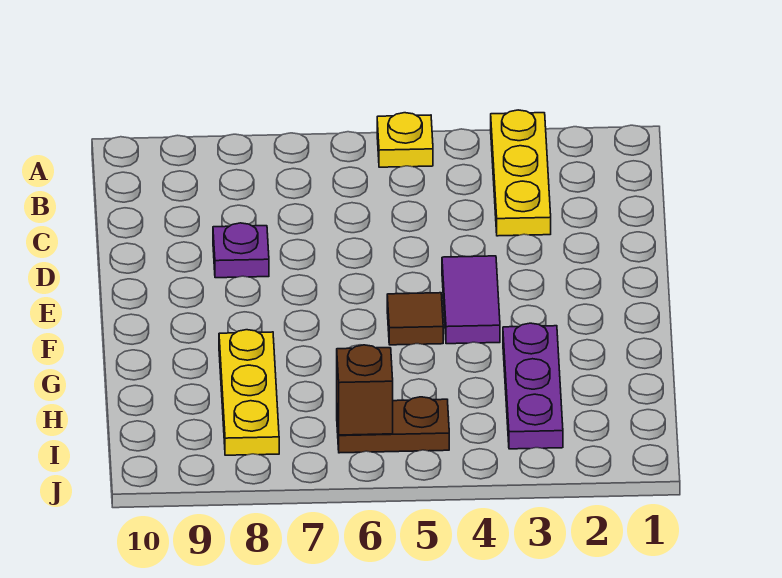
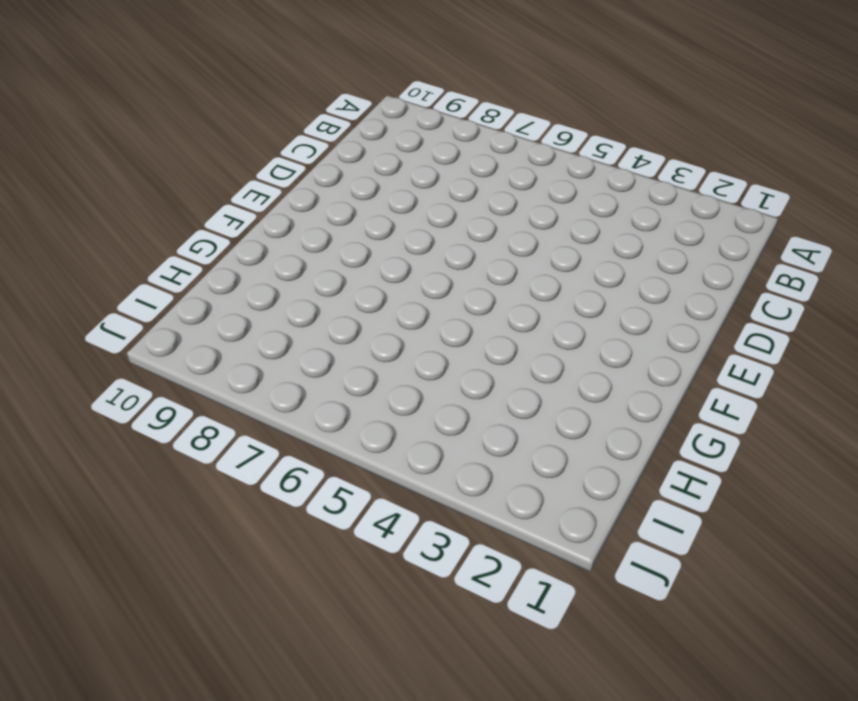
none -> yellow plate A3:C3 level 1
none -> yellow plate A5 level 1

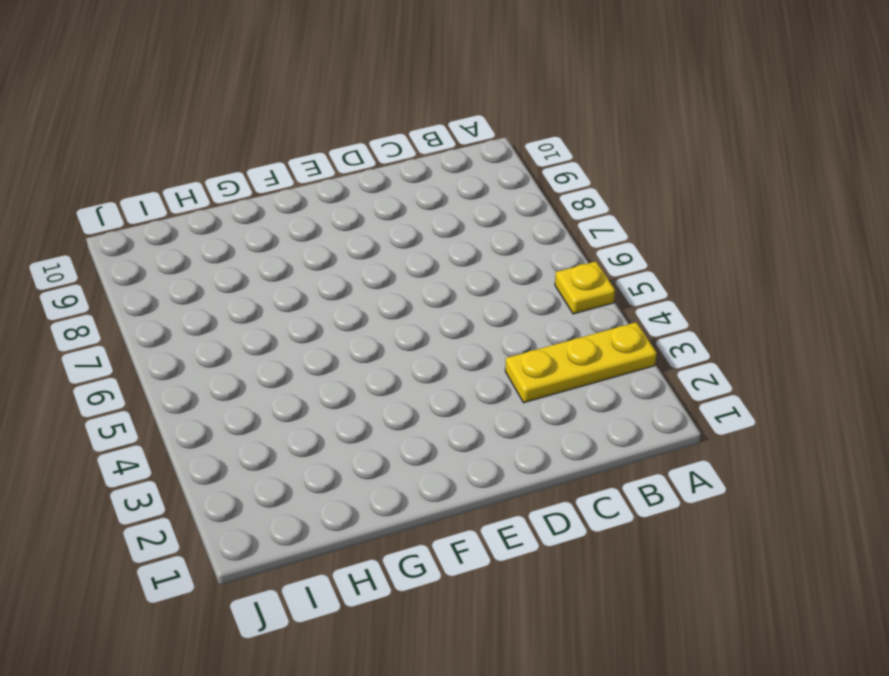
none -> purple plate D8 level 1
none -> purple tile E4:F4 level 1

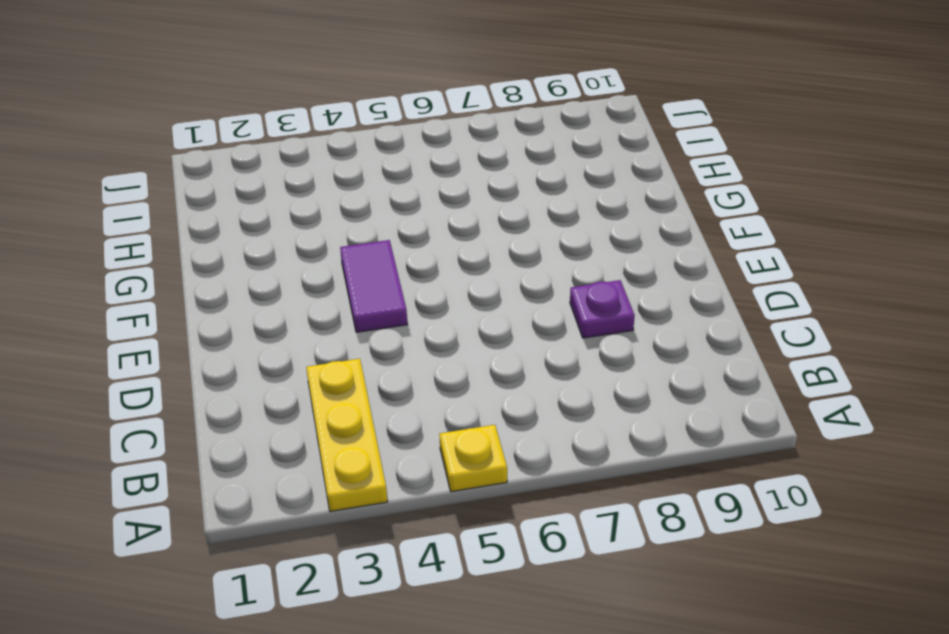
none -> brown tile F5 level 1
none -> purple plate G3:I3 level 1

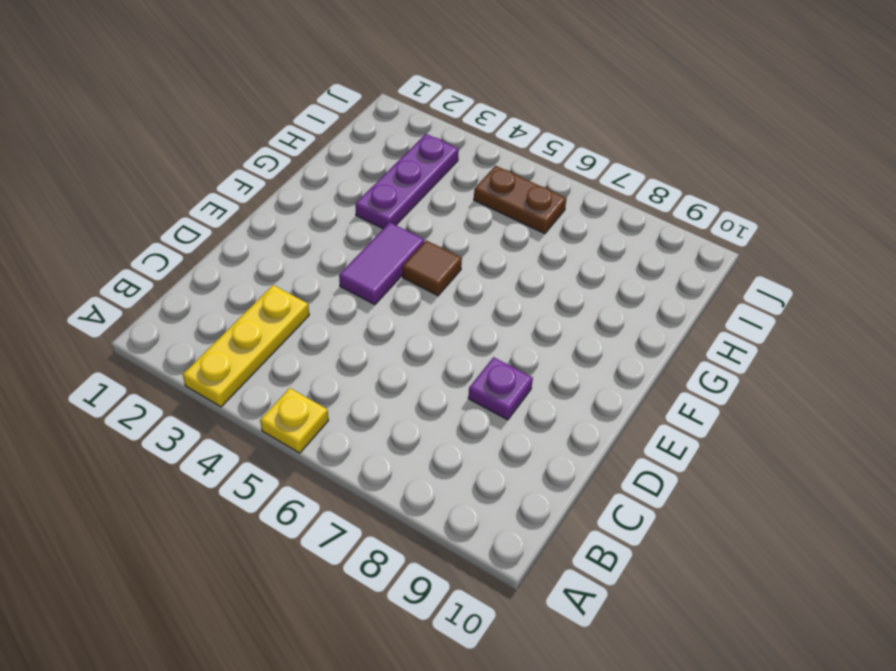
none -> yellow plate G8:I8 level 1
none -> brown brick I6 level 2

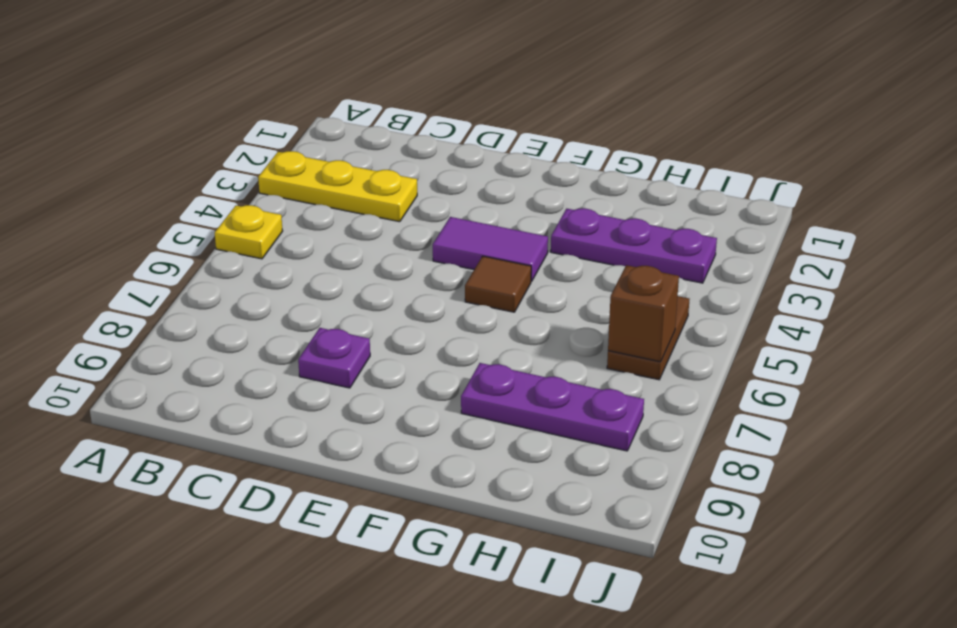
purple plate G8:I8 level 1 -> yellow plate G8:I8 level 1

